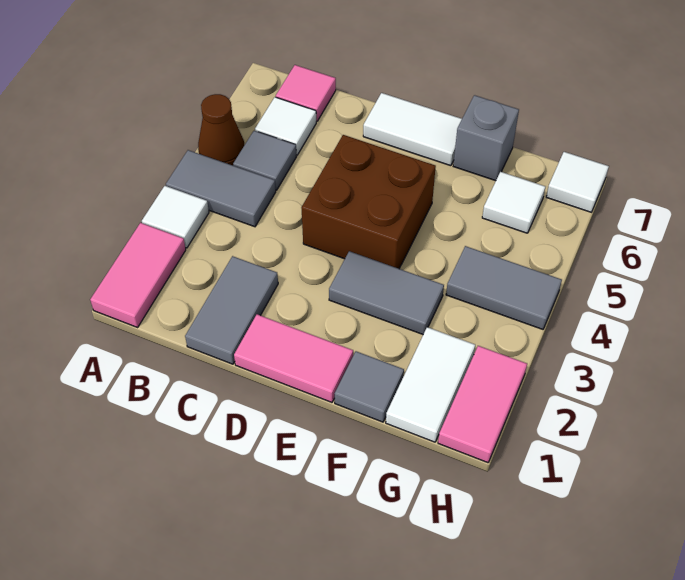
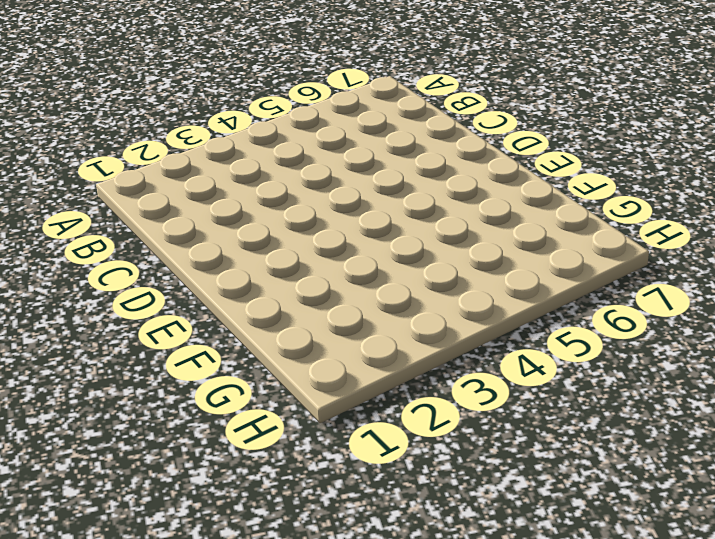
none -> pink tile A1:A2 level 1
none -> white tile A3 level 1
none -> grey tile A4:B4 level 1

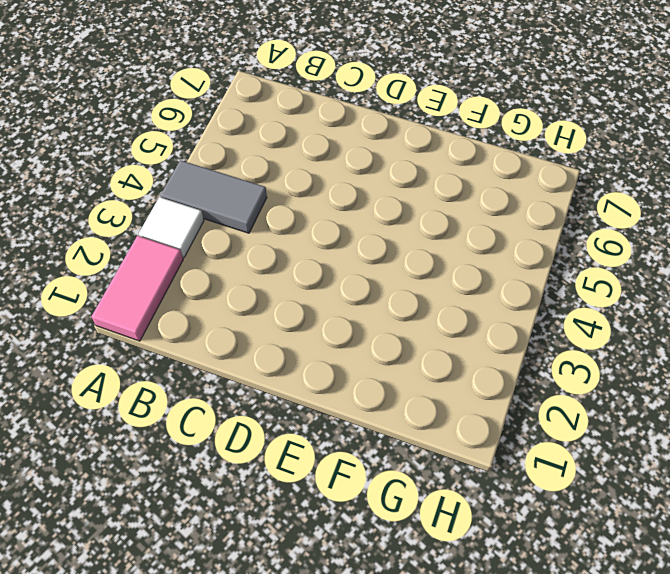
none -> brown cone A5 level 1
none -> grey tile B5 level 1
none -> white tile B6 level 1

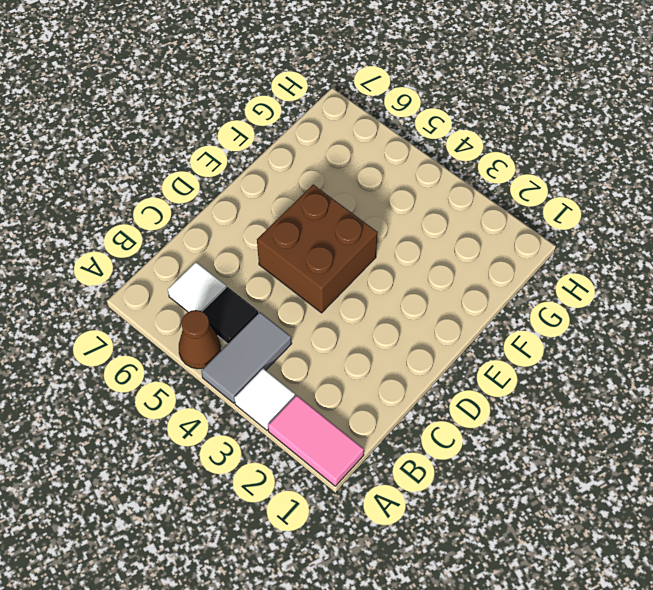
black tile B5 level 1 -> grey tile B5 level 1
none -> pink tile B7 level 1
none -> grey tile C1:C2 level 1
none -> pink tile D1:E1 level 1

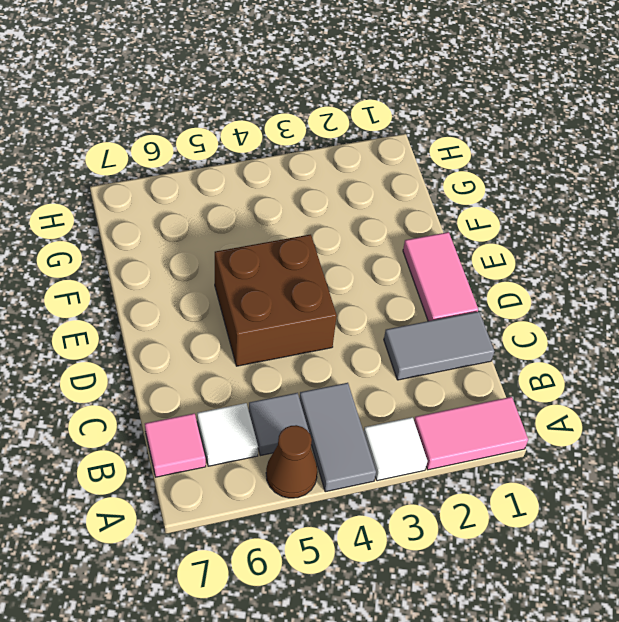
none -> white tile D7:E7 level 1
none -> grey tile E3:F3 level 1
none -> grey tile F1 level 1

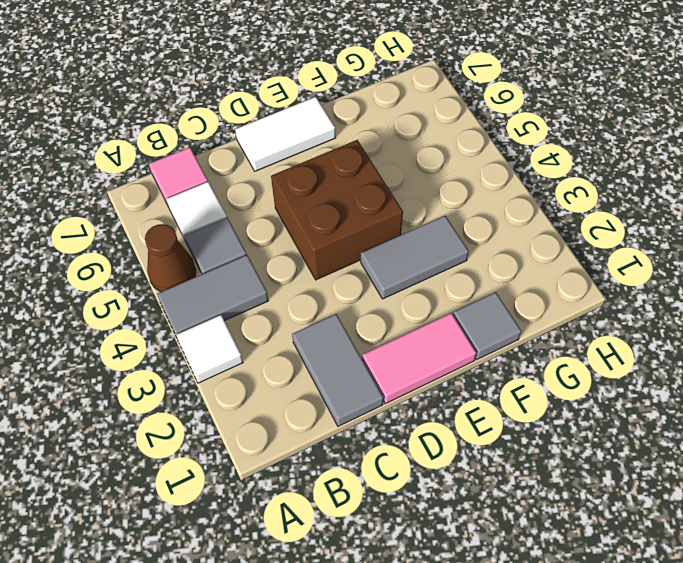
none -> pink tile A1:A2 level 1
none -> grey brick F7 level 1
none -> white tile G1:G2 level 1

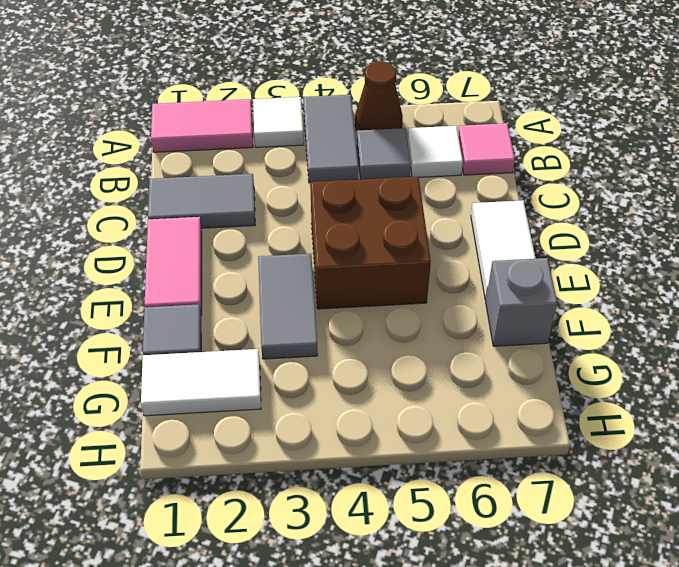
none -> grey tile G4:H4 level 1
none -> white tile G6 level 1
none -> pink tile H1:H2 level 1

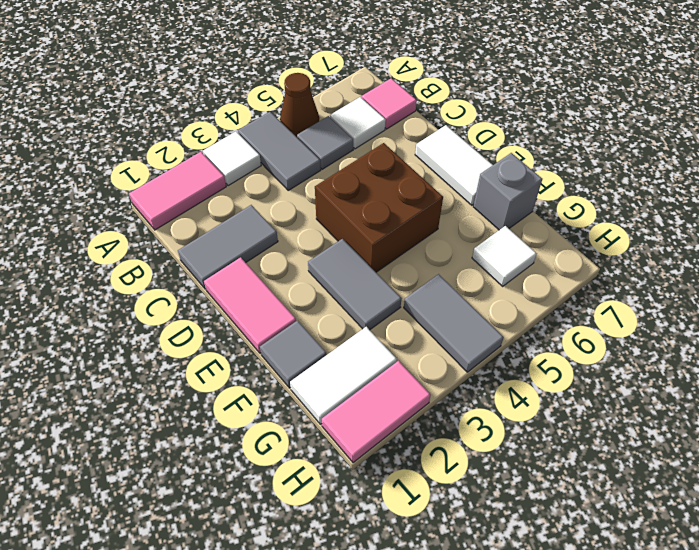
none -> white tile H7 level 1

